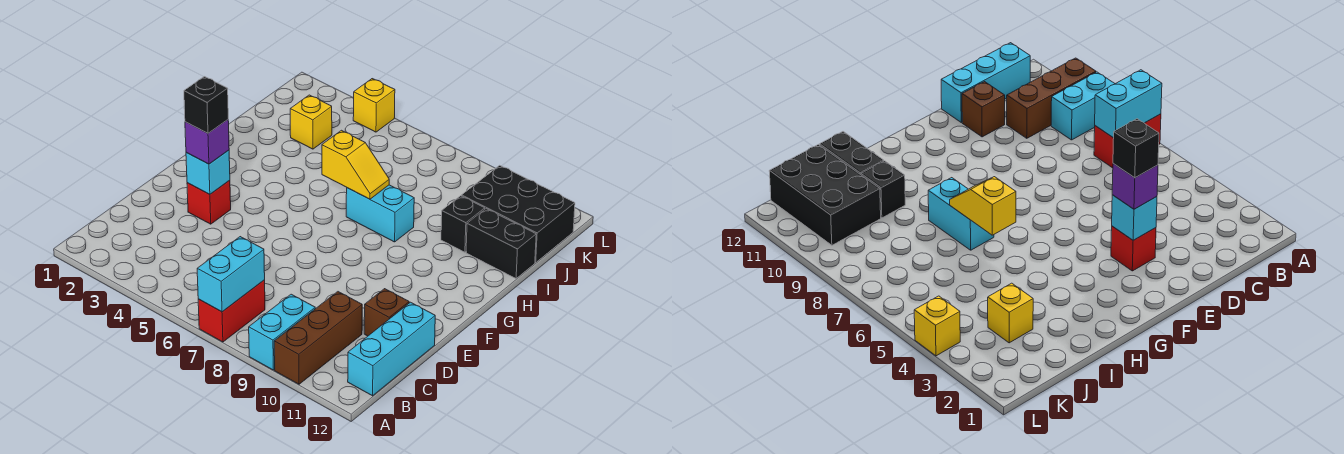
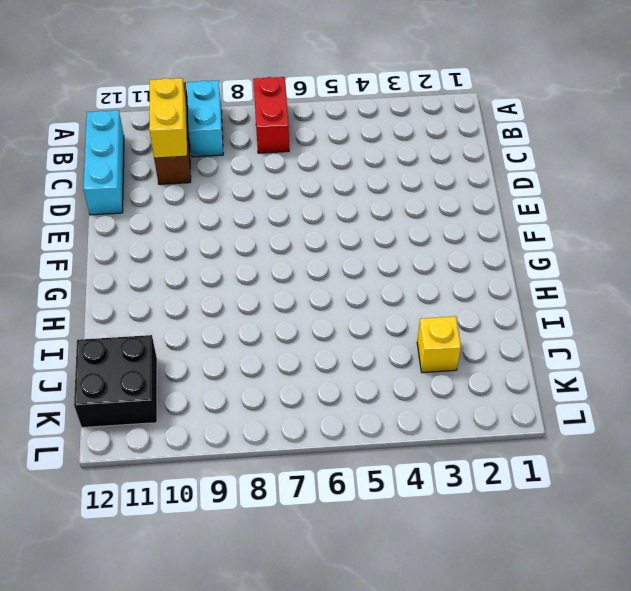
yellow brick B10:C10 level 2 -> none
black brick J11:K12 level 1 -> black brick J10:K12 level 1
none -> brown brick D11 level 1
none -> red brick E3 level 1
none -> cyan brick H7:H8 level 1

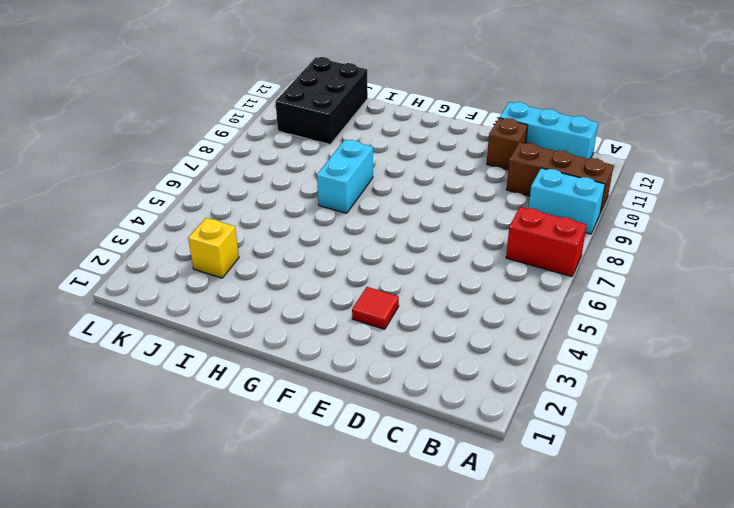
red tile E3 level 1 -> red brick E3 level 1
none -> black brick I10 level 1
none -> black brick I11:I12 level 1
none -> yellow brick L4 level 1

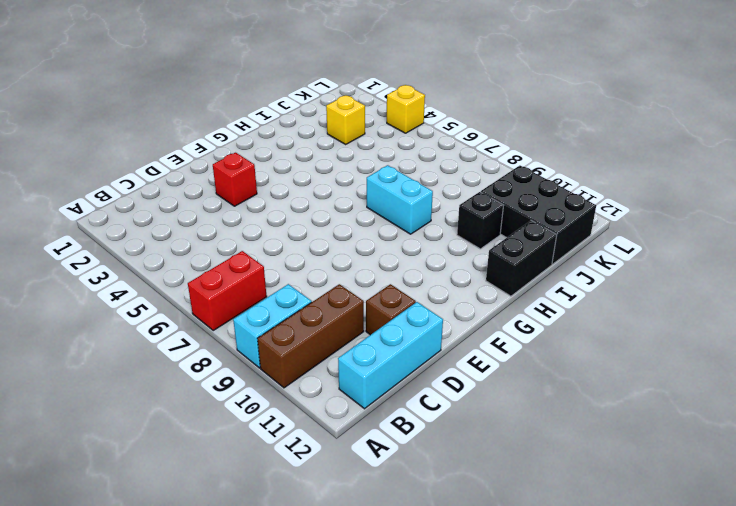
black brick H12:I12 level 1 -> black brick I11:I12 level 1
none -> cyan brick A7:B7 level 2
none -> cyan brick E3 level 2
none -> yellow slope H6:H7 level 2 top 6

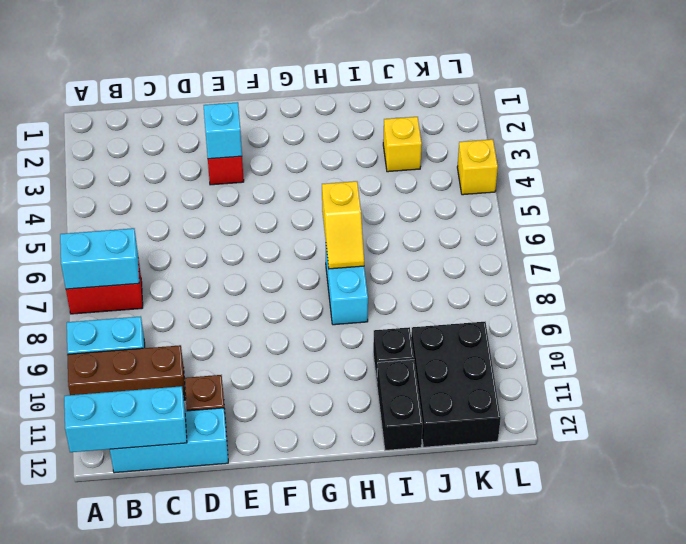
cyan brick A12:C12 level 2 -> none
none -> purple brick E3 level 3
none -> black brick E3 level 4

